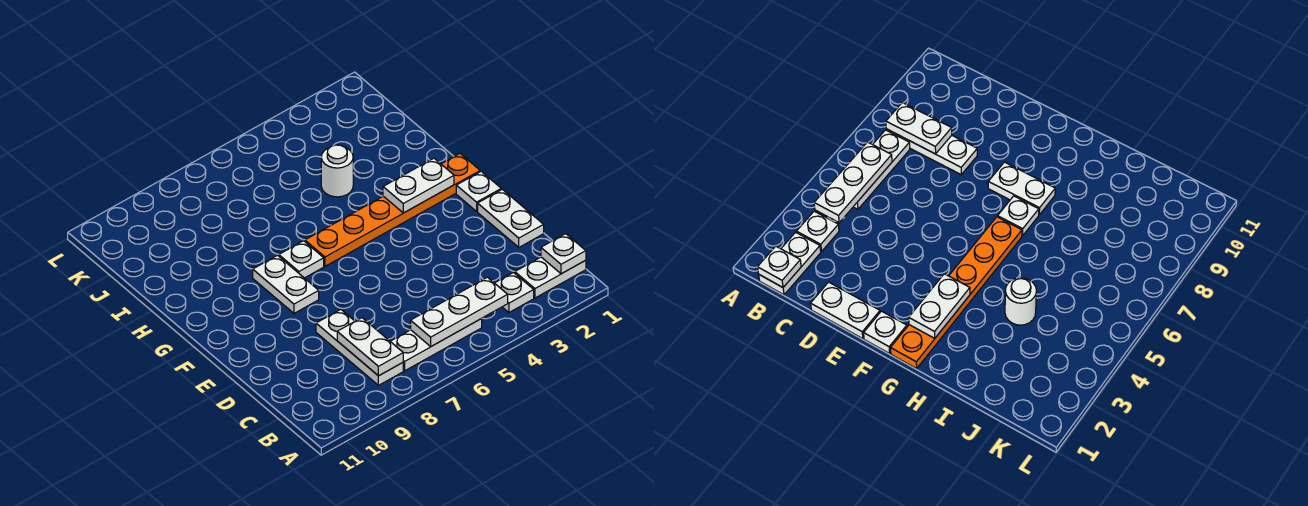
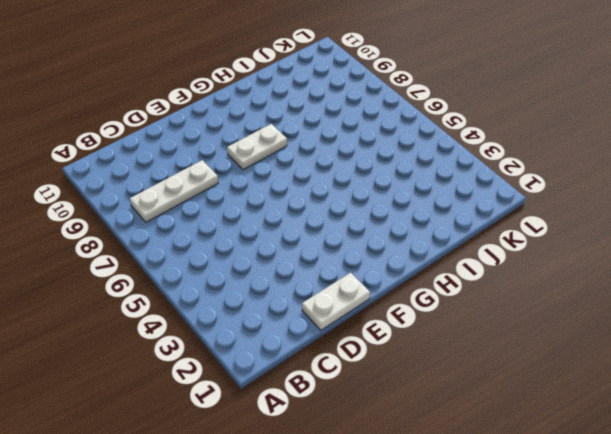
none -> white plate B1:B2 level 1
none -> white plate B3 level 1
none -> white plate B5:B7 level 1

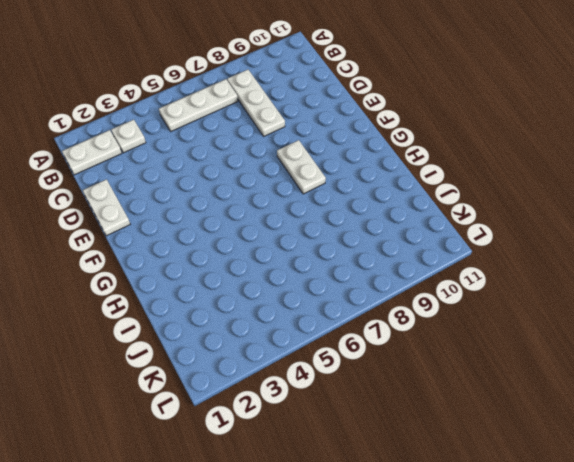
none -> white plate F1 level 1
none -> orange plate G1:G6 level 1
none -> white plate G7 level 1

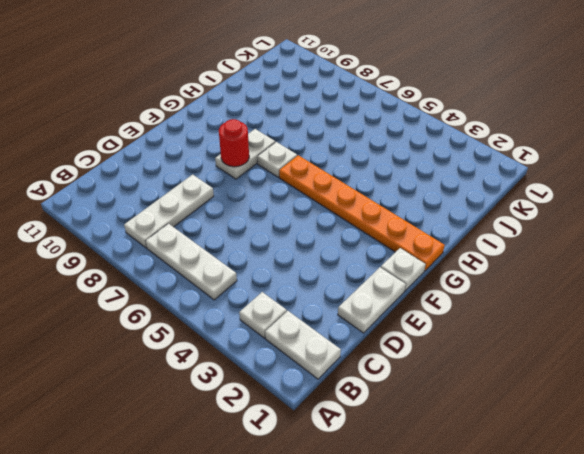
red round brick F8 level 2 -> none
none -> white round brick I4 level 1
none -> white plate B1 level 2
none -> white plate B4:B6 level 2

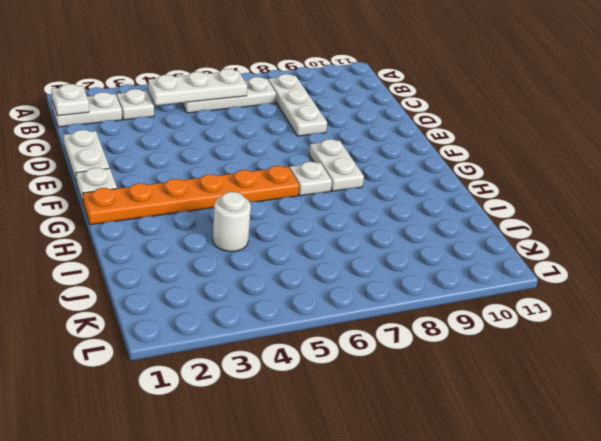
none -> white plate B8:C8 level 2
none -> white plate G2:G3 level 2

